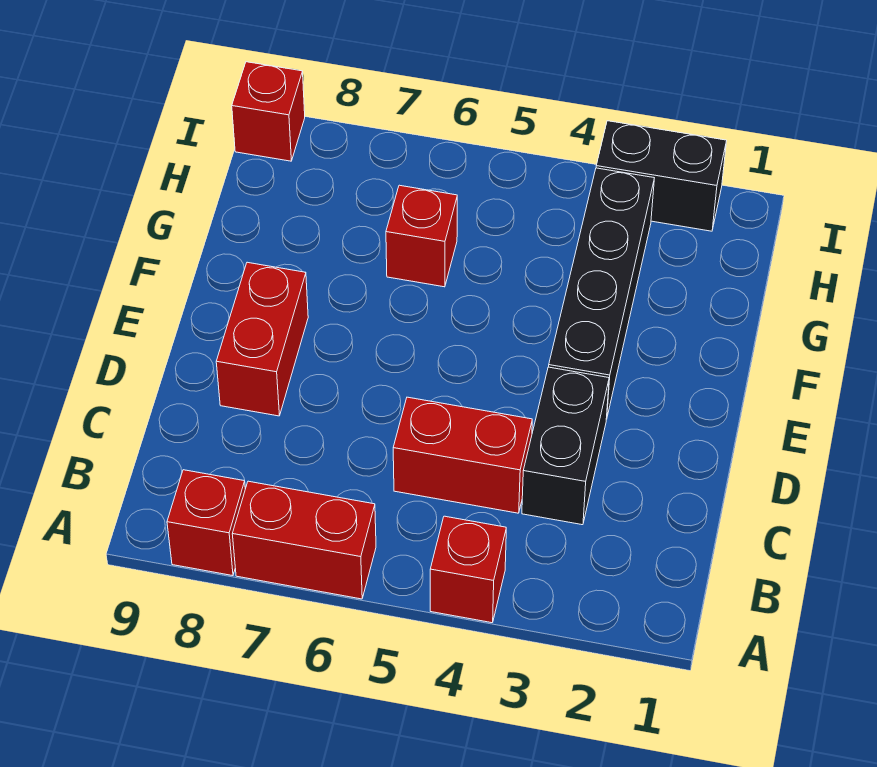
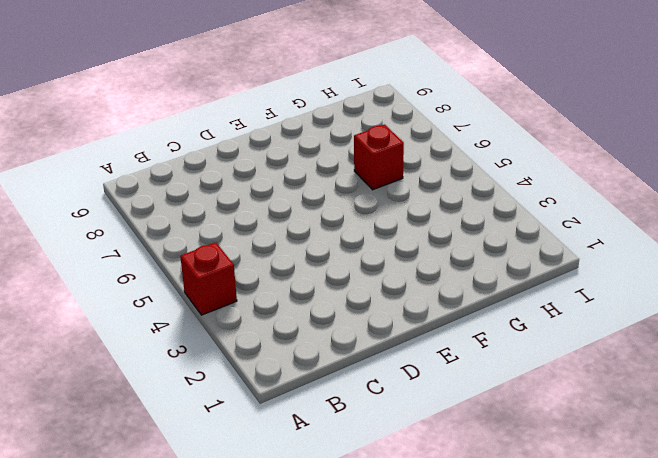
none -> red brick A6:A7 level 1
none -> red brick A8 level 1

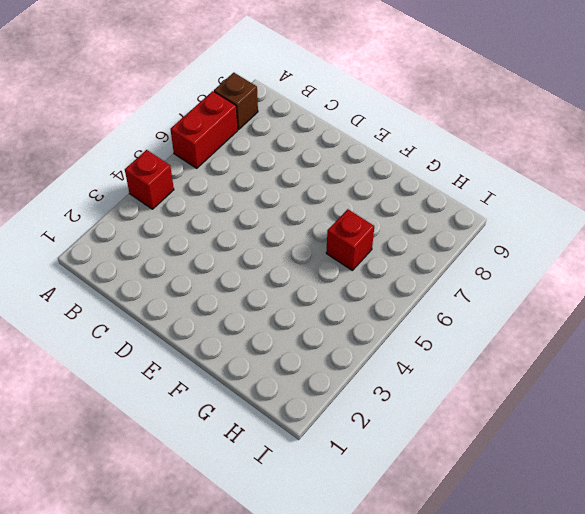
brown brick A8 level 1 -> red brick A8 level 1
none -> black brick C3:D3 level 1
none -> red brick C4:C5 level 1

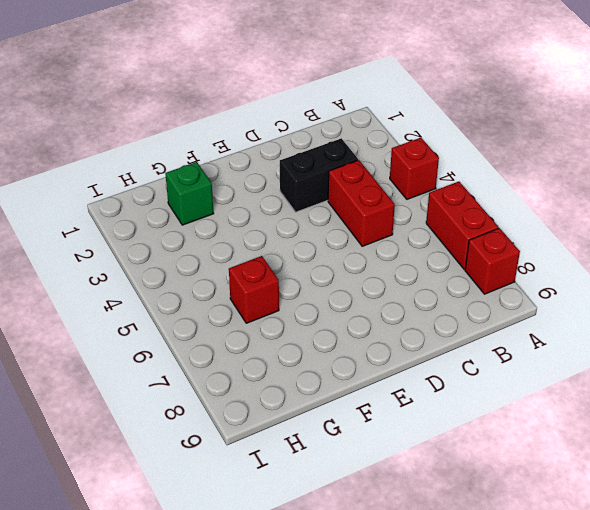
green brick G2 level 1 -> none
none -> red brick D8:E8 level 1
none -> black brick E3:H3 level 1

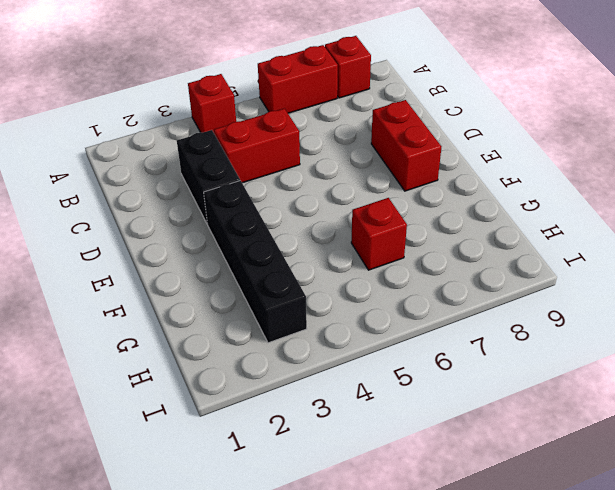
none -> black brick I2:I3 level 1
none -> red brick I9 level 1

